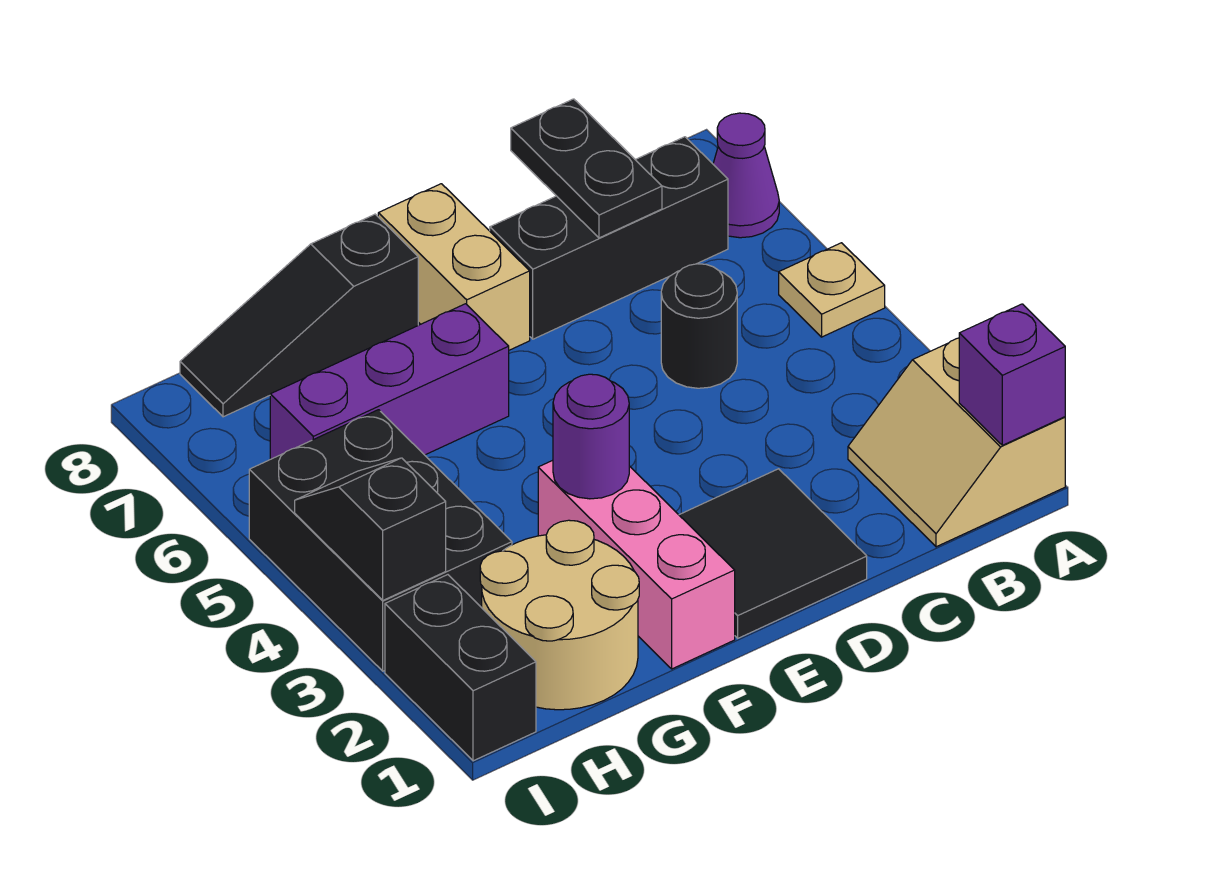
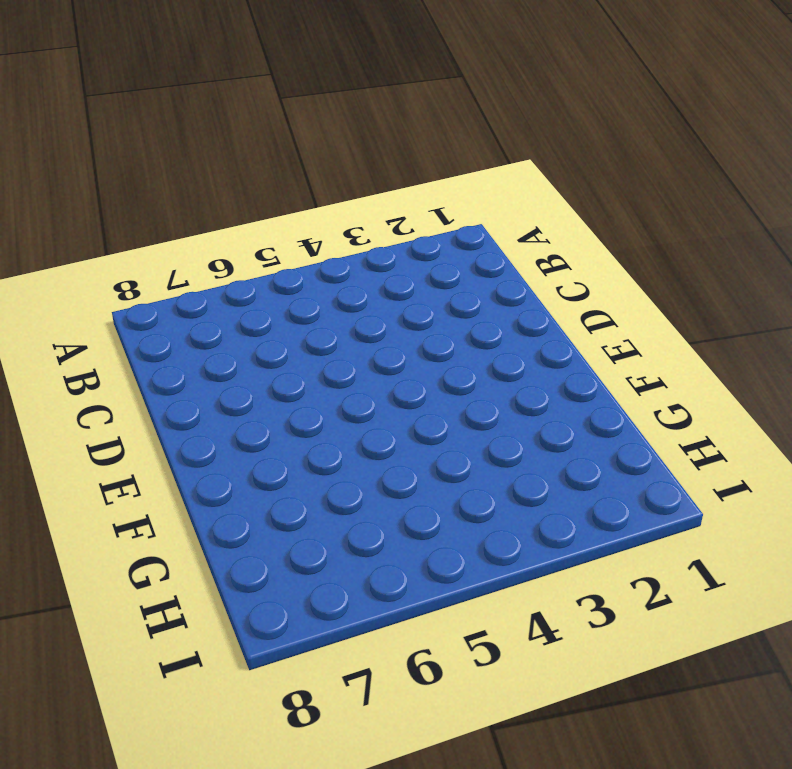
none -> tan slope A1:B2 level 1 top A
none -> tan plate A5 level 1
none -> purple cone A7 level 1

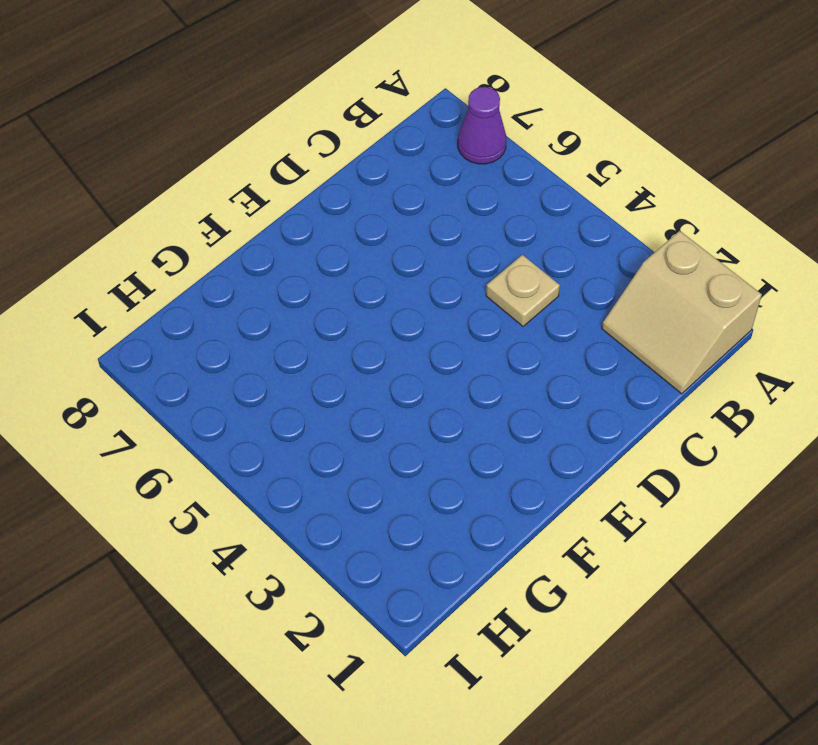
tan plate C4 level 1 -> tan plate A5 level 1
none -> black brick B7:D7 level 1
none -> black round brick C5 level 1
none -> black tile D1:E2 level 1

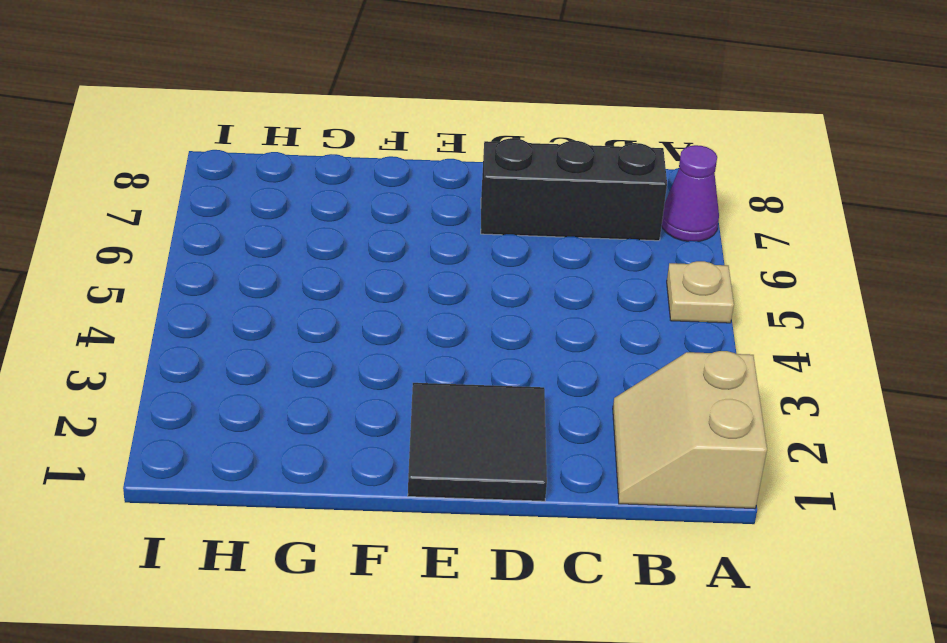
none -> black round brick C5 level 1
none -> tan brick E7:E8 level 1
none -> pink brick F1:F3 level 1

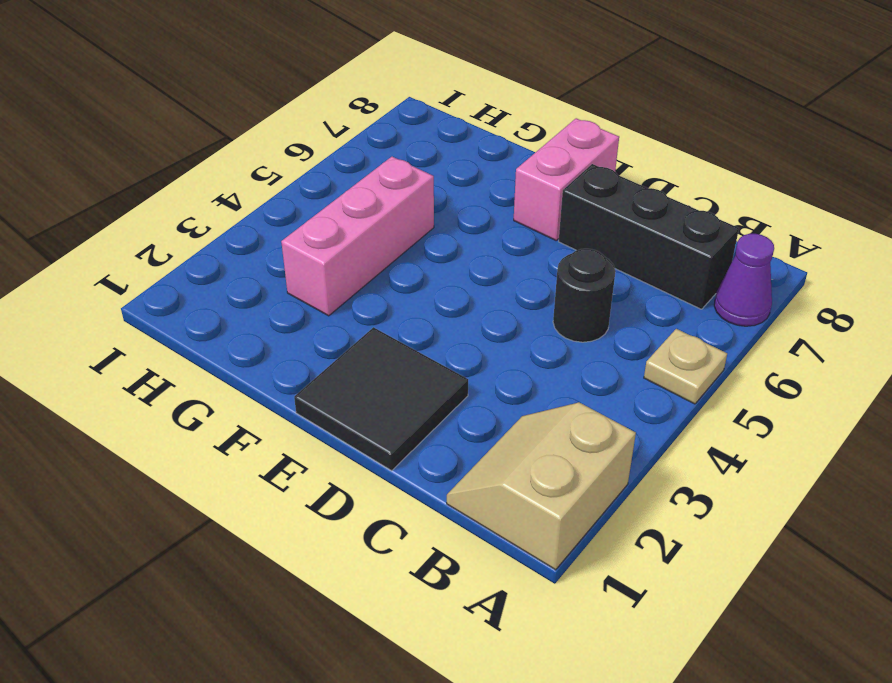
pink brick E7:E8 level 1 -> tan brick E7:E8 level 1
pink brick G3:G5 level 1 -> pink brick F1:F3 level 1
none -> purple brick F6:H6 level 1
none -> black slope F8:H8 level 1 top F
none -> tan round brick G1:H2 level 1

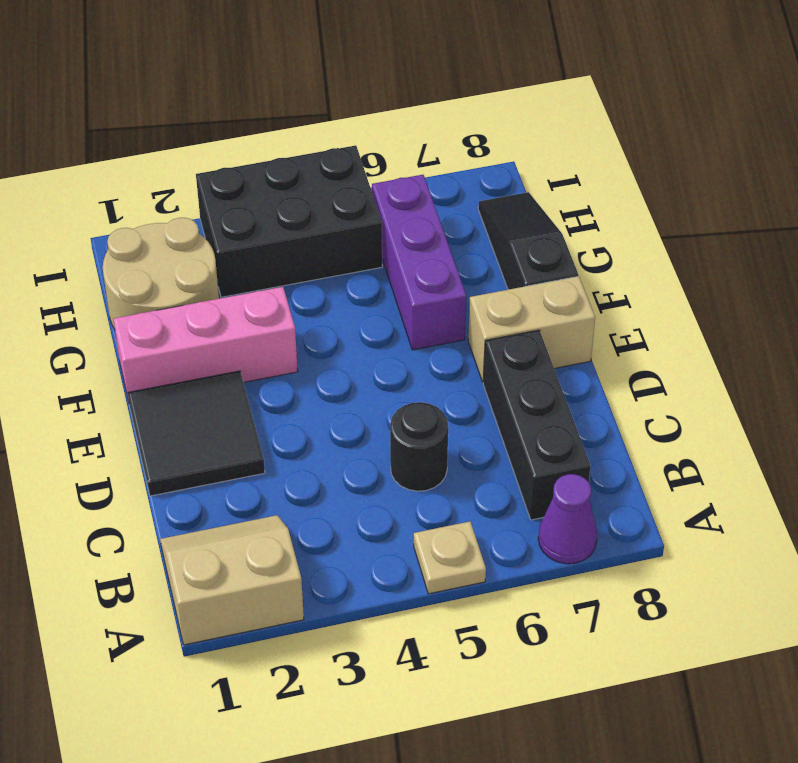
none -> black brick I1:I2 level 1
none -> purple brick A1 level 2
none -> black plate C7:C8 level 2

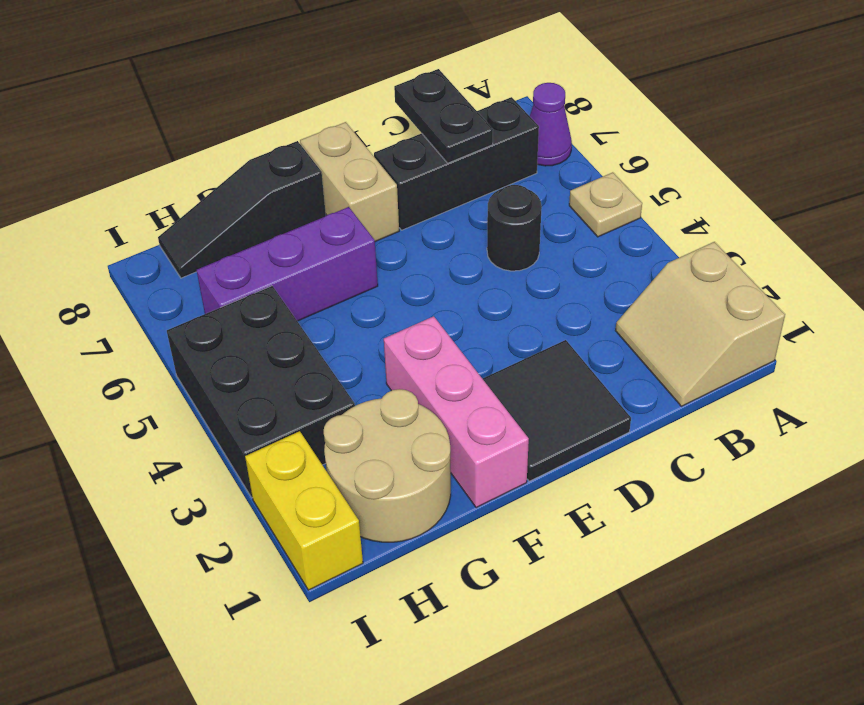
yellow brick I1:I2 level 1 -> black brick I1:I2 level 1
none -> purple brick A1 level 2
none -> purple round brick F3 level 2
none -> black slope I3:I4 level 2 top 3

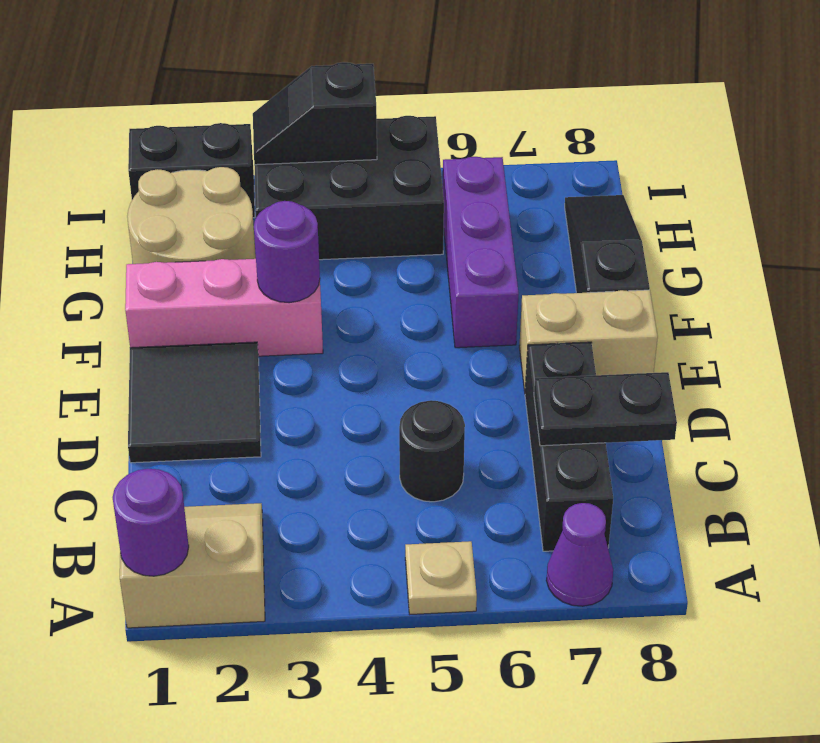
purple round brick A1 level 2 -> purple brick A1 level 2
black slope I3:I4 level 2 top 4 -> black slope I3:I4 level 2 top 3

